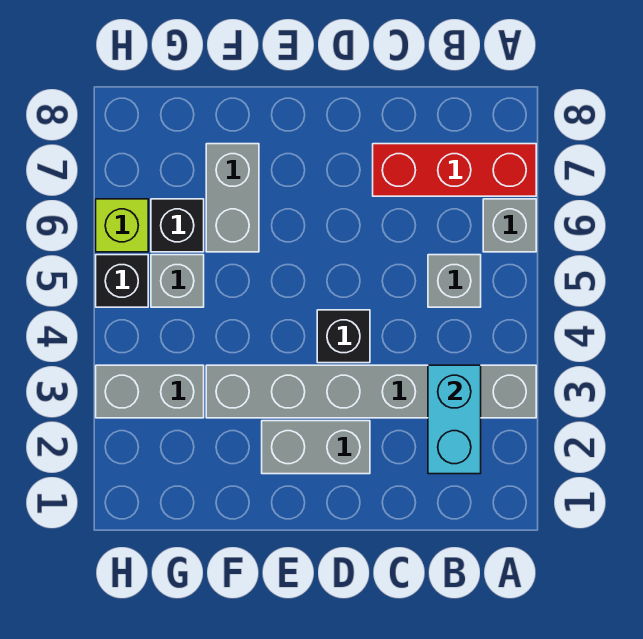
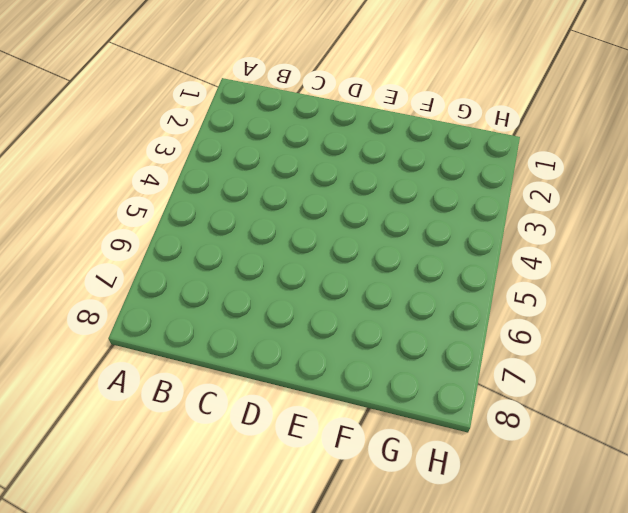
none -> grey brick A3:F3 level 1
none -> grey brick A6 level 1
none -> red brick A7:C7 level 1

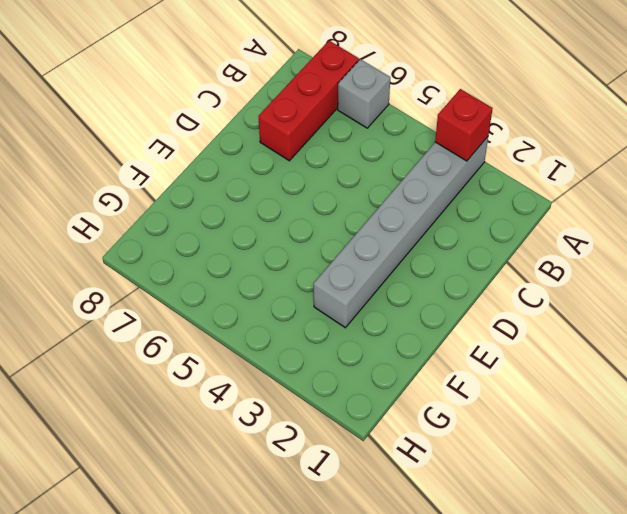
red brick A3 level 2 -> none
none -> grey brick B5 level 1
none -> grey brick D2:E2 level 1
none -> black brick D4 level 1

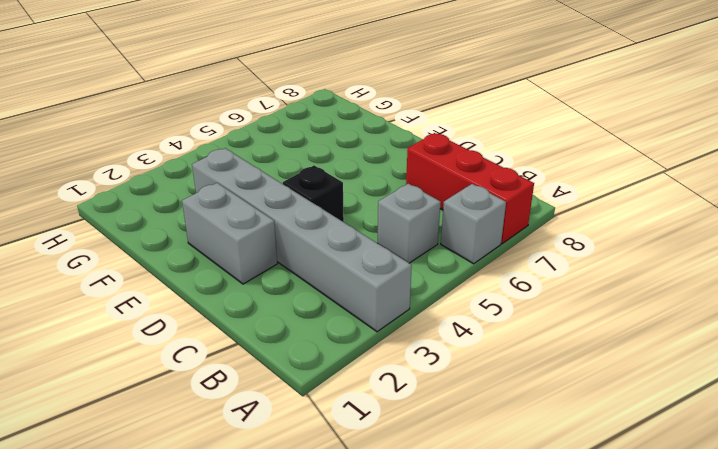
none -> grey brick F6:F7 level 1
none -> grey brick G3:H3 level 1
none -> grey brick G5 level 1

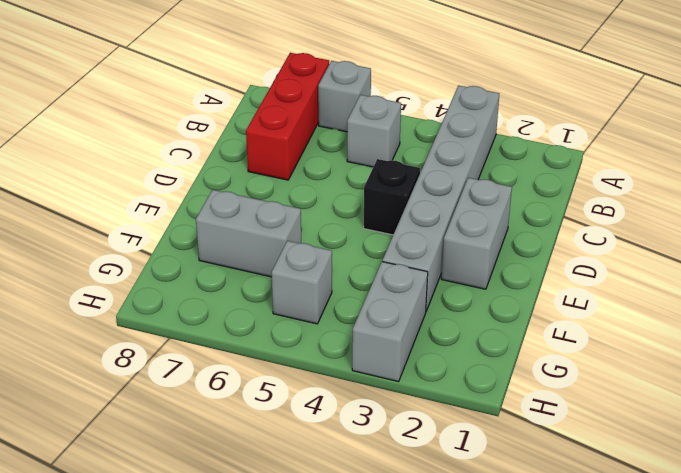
none -> black brick G6 level 1
none -> black brick H5 level 1
none -> lime brick H6 level 1

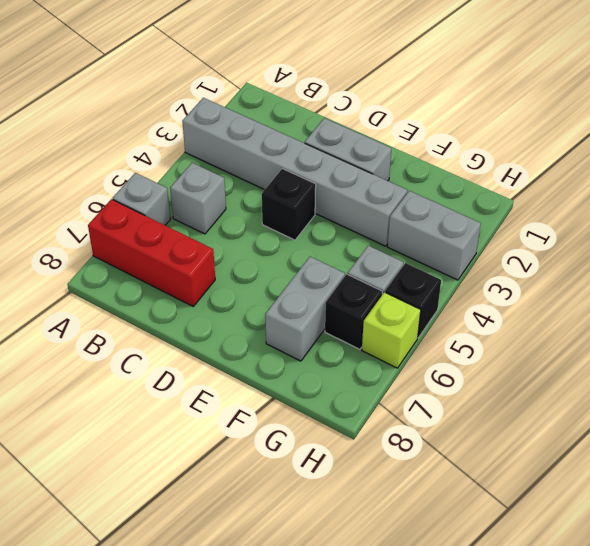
none -> cyan brick B2:B3 level 2

